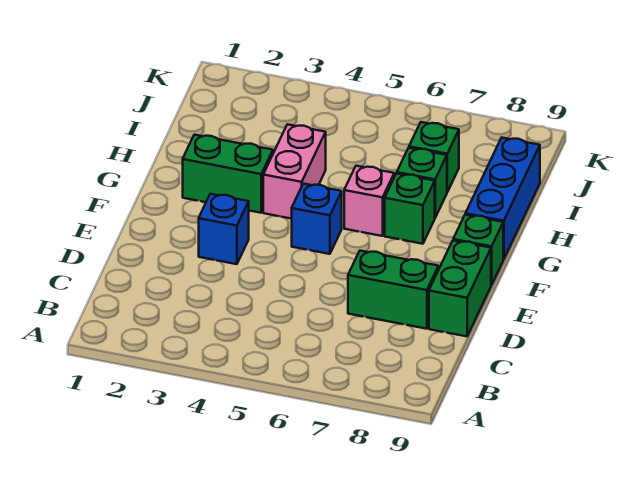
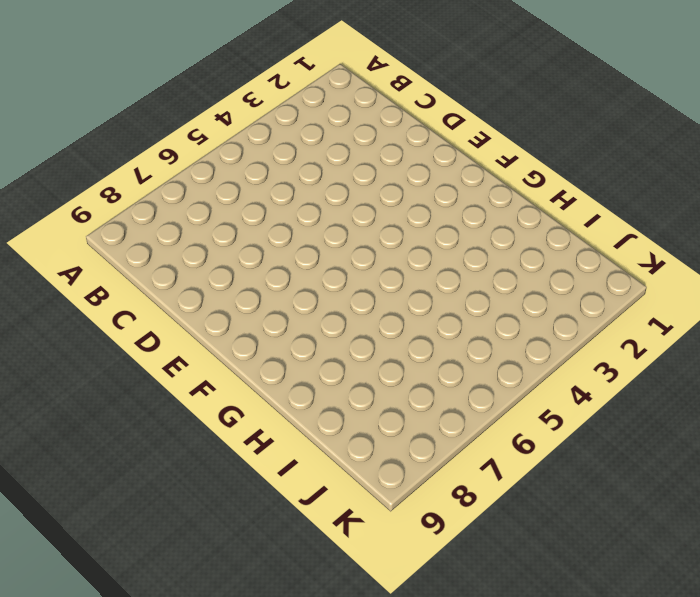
none -> green brick D7:D8 level 1
none -> green brick D9:E9 level 1
none -> blue brick E3 level 1

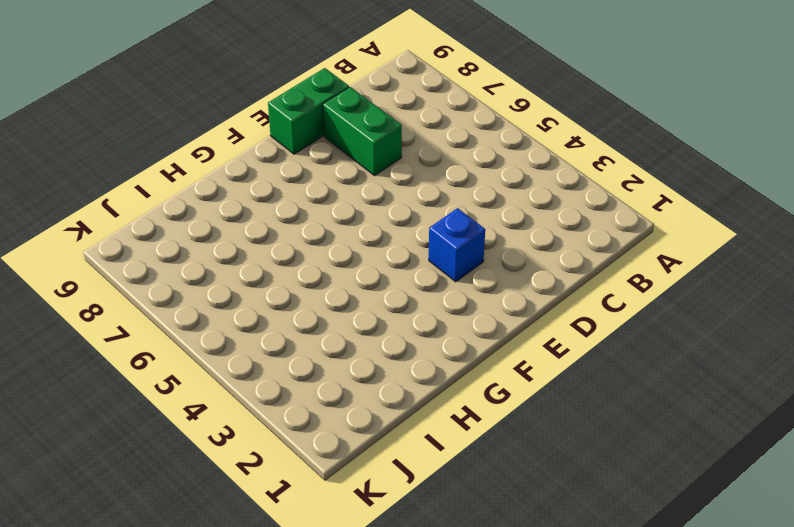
none -> blue brick F5 level 1
none -> green brick F9 level 1
none -> green brick G2:G3 level 1

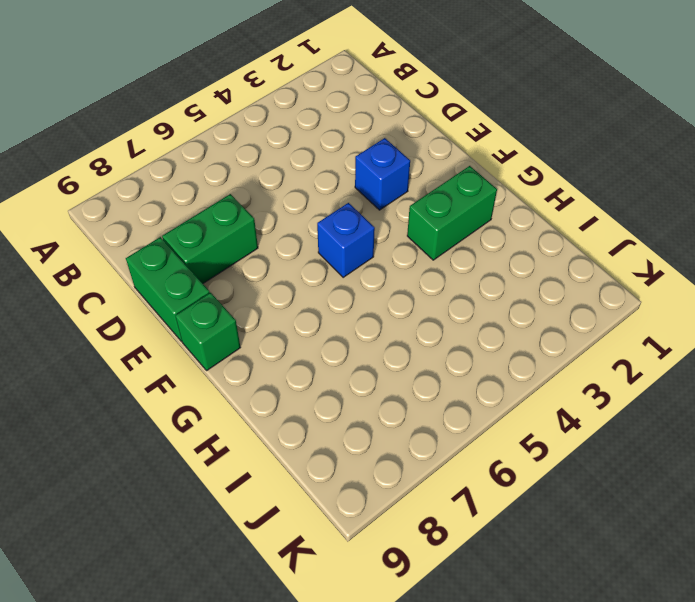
none -> pink brick G4:H4 level 1
none -> pink brick G6 level 1
none -> green brick G7 level 1

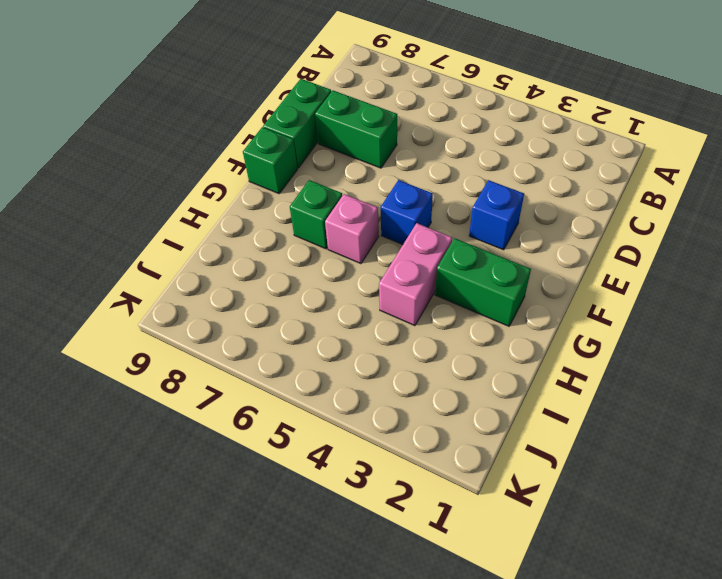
none -> blue brick G9:I9 level 1
none -> green brick H7 level 1
none -> green brick I7 level 1

